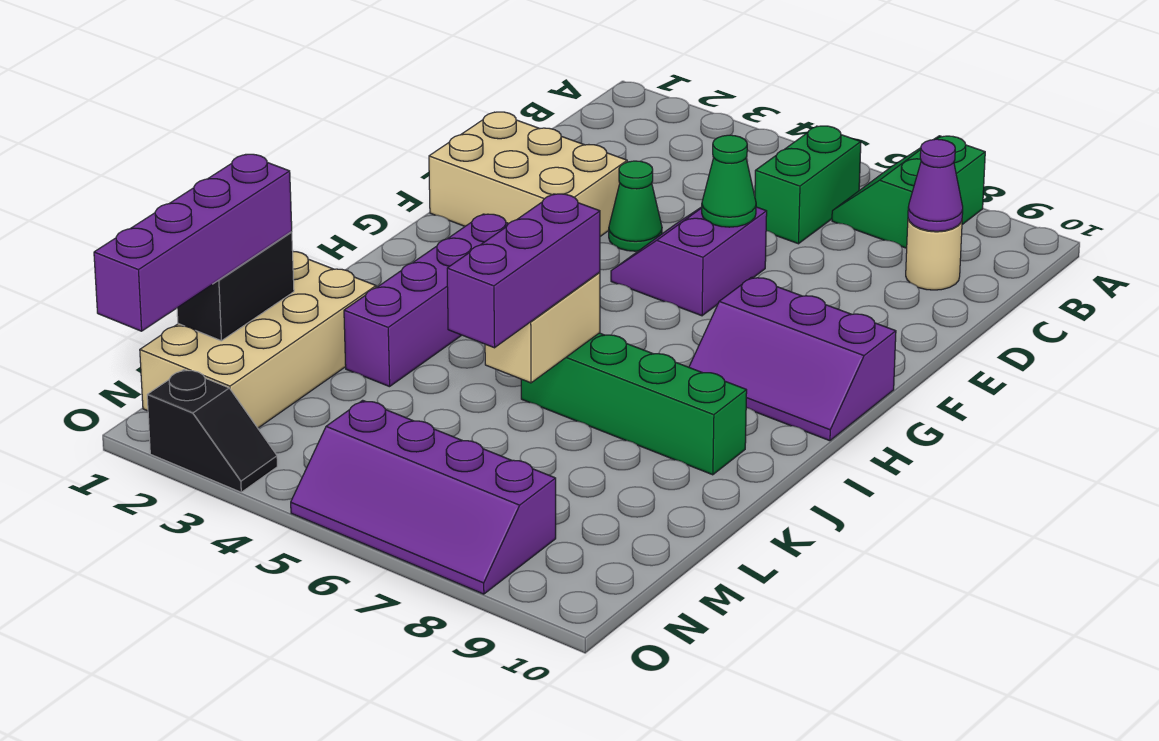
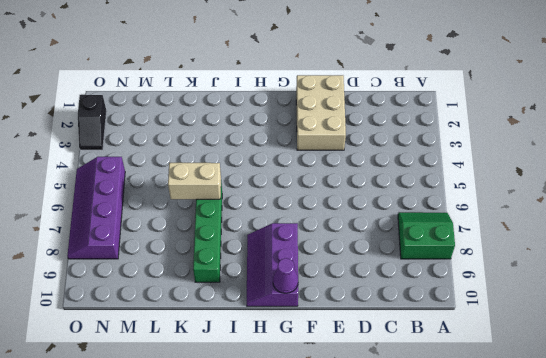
purple cone G10 level 2 -> purple cone C9 level 2
none -> green brick B6:C6 level 1
none -> tan round brick C9 level 1
none -> green cone E4 level 1

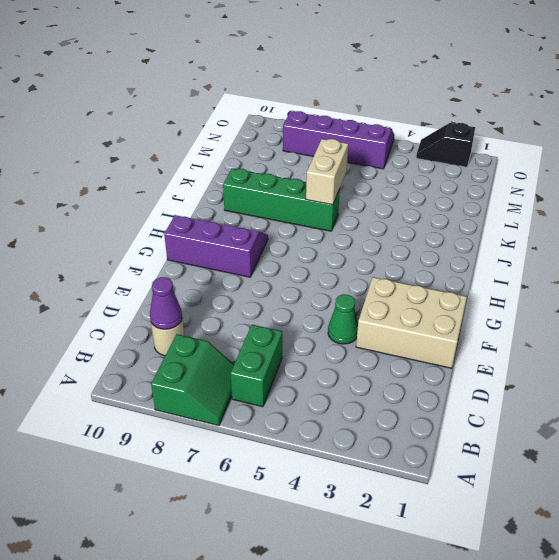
none -> purple slope E5:F6 level 1 top 6
none -> purple brick H3:K3 level 1
none -> tan brick K1:N2 level 1

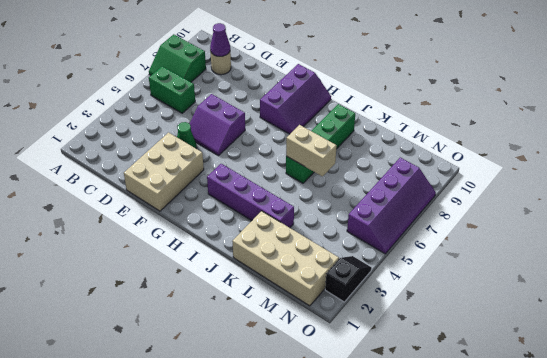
none -> green cone E6 level 2
none -> black brick L1:M1 level 2
none -> purple brick J6:L6 level 3

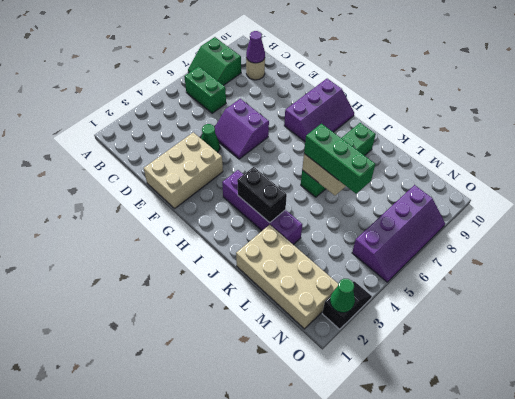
black brick I3:J3 level 2 -> black brick L1:M1 level 2
green brick J6:L6 level 3 -> purple brick J6:L6 level 3
green cone O2 level 2 -> green cone E6 level 2
none -> purple brick L1:O1 level 3

